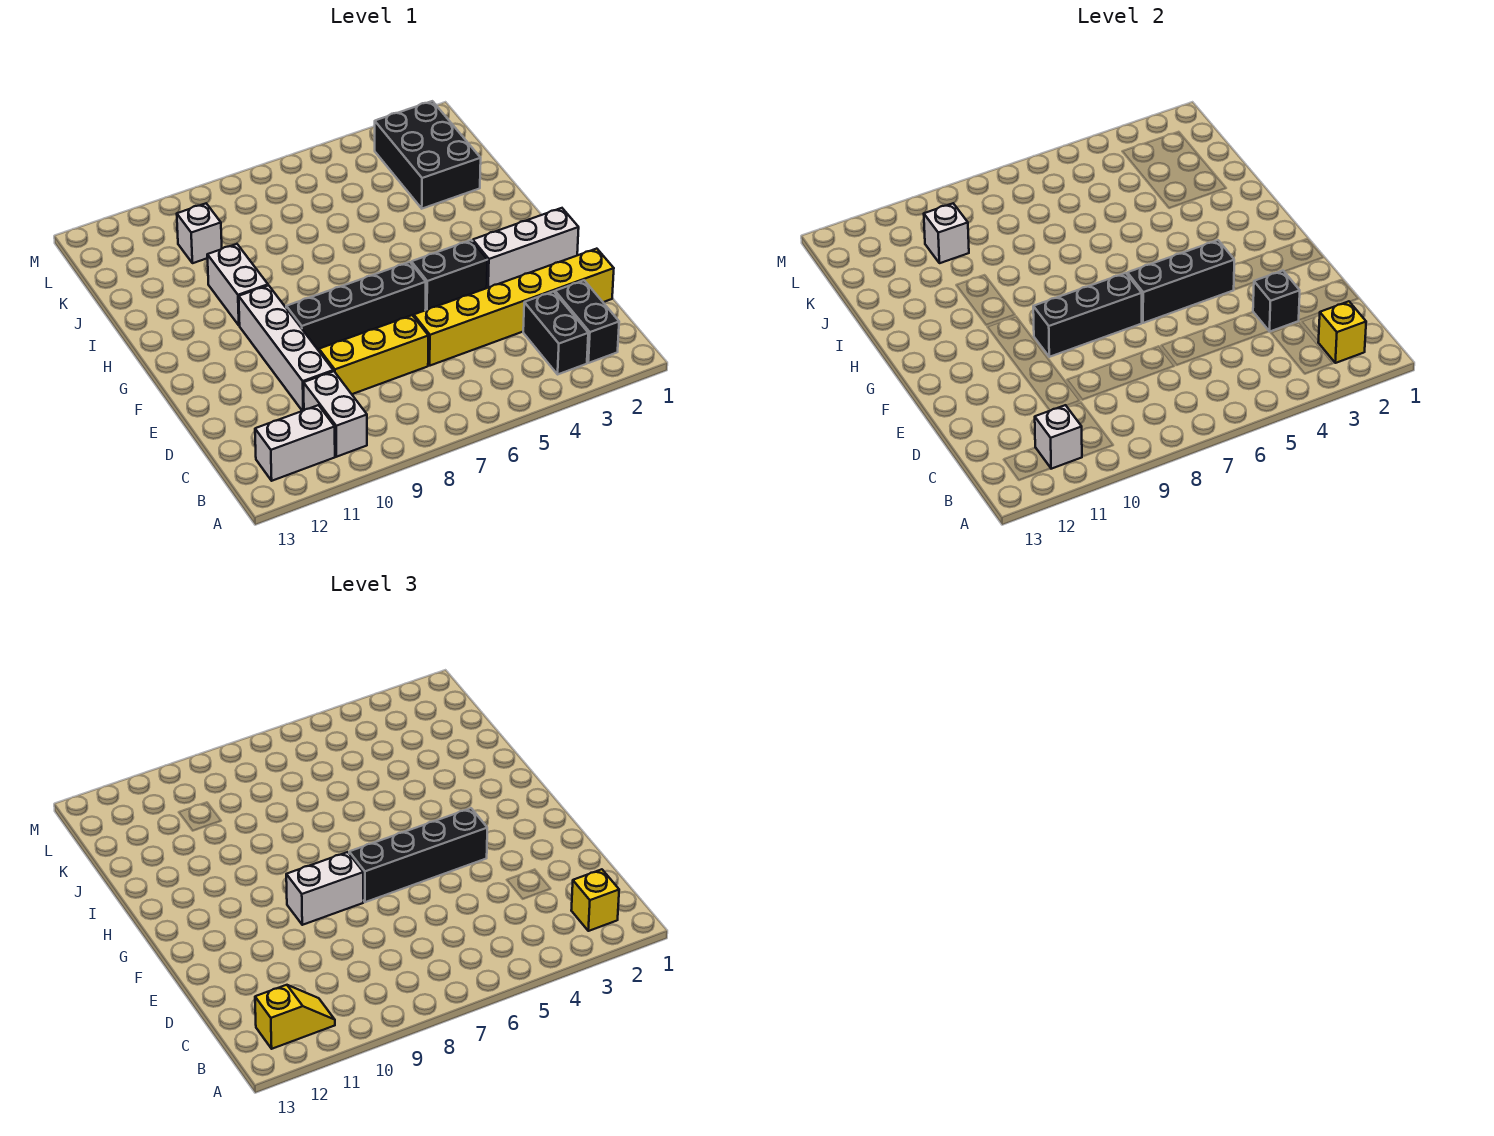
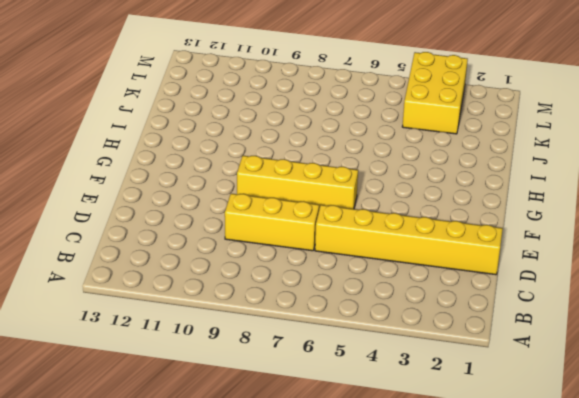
yellow brick F6:F9 level 1 -> black brick F6:F9 level 1
yellow brick K3:M4 level 1 -> black brick J2:L3 level 1
none -> black brick B2:C2 level 1
none -> black brick B3:C3 level 1
none -> white brick B10:C10 level 1

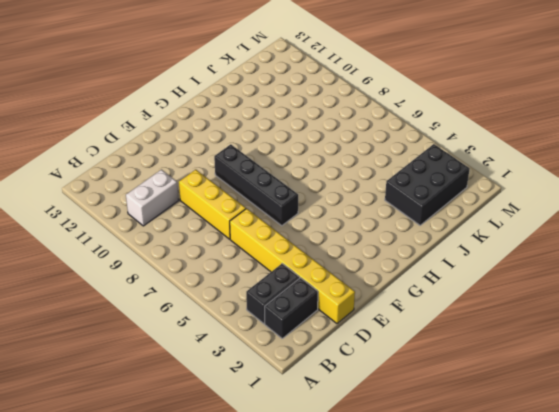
none -> white brick B11:B12 level 1
none -> white brick D10:G10 level 1
none -> white brick F1:F3 level 1

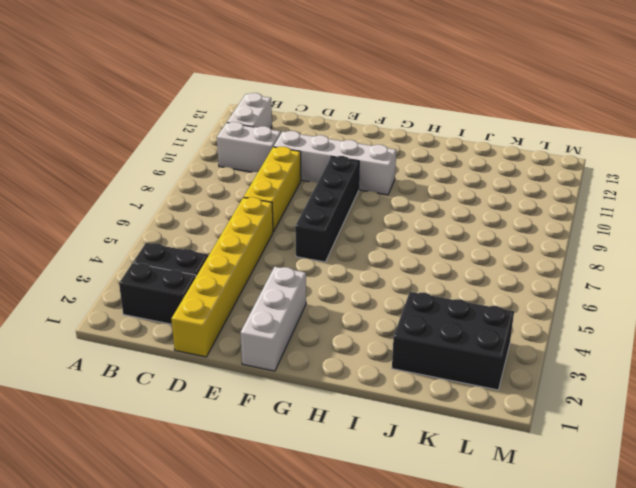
none -> black brick F4:F5 level 1
none -> white brick H10:I10 level 1
none -> white brick K10 level 1

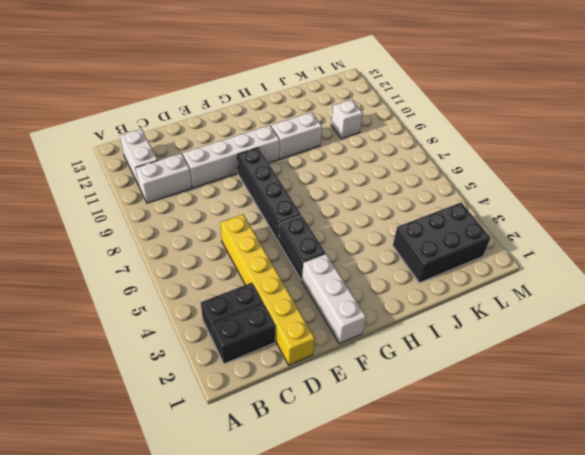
none -> yellow brick D7:D9 level 1
none -> yellow brick B2 level 2
none -> white brick B11 level 2

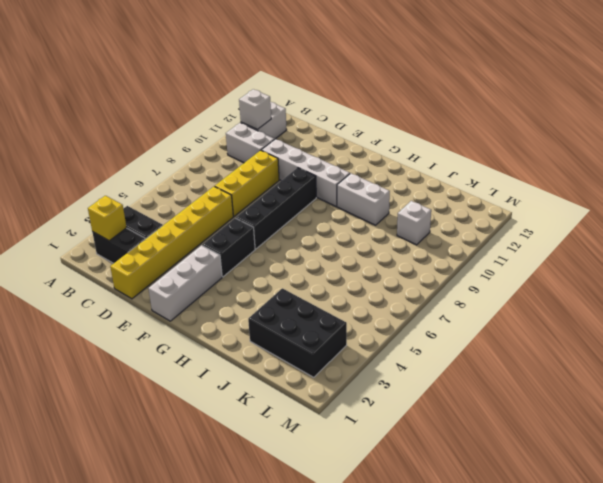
none -> black brick D3 level 2
none -> black brick F4:F6 level 2
none -> black brick F7:F9 level 2

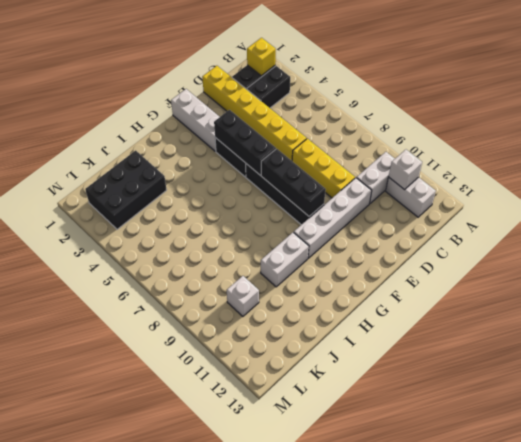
none -> black brick D3 level 2
none -> white brick K10 level 2
none -> yellow brick B2 level 3

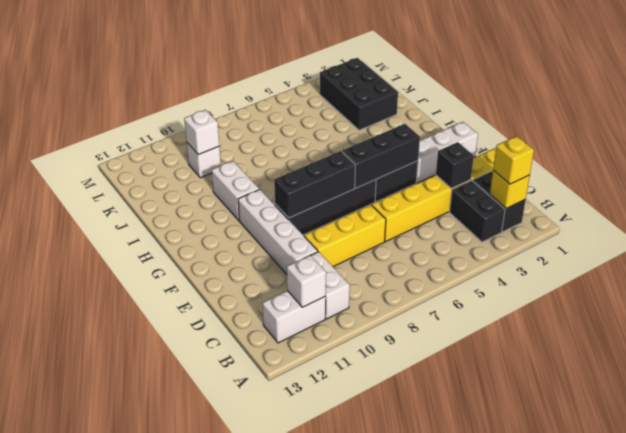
none -> yellow slope B11:B12 level 3 top 12
none -> black brick F4:F7 level 3
none -> white brick F8:F9 level 3

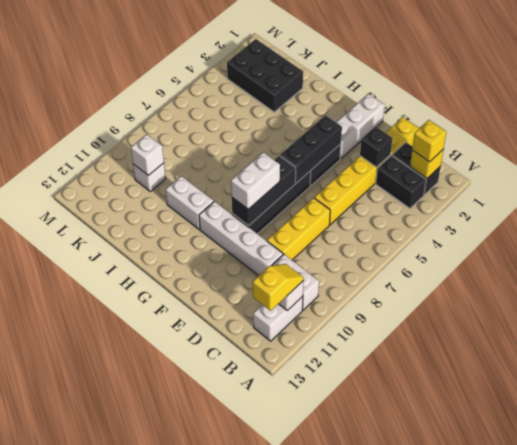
none -> black brick F4:F7 level 3

